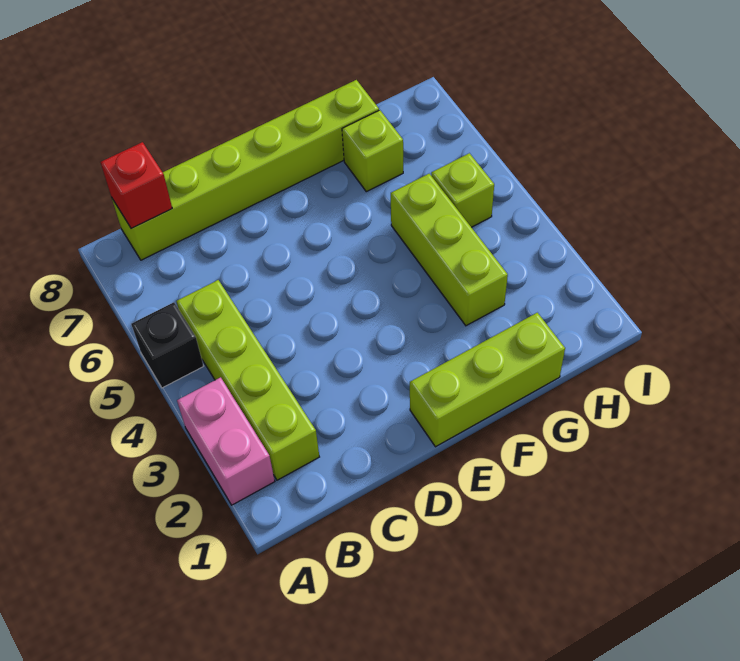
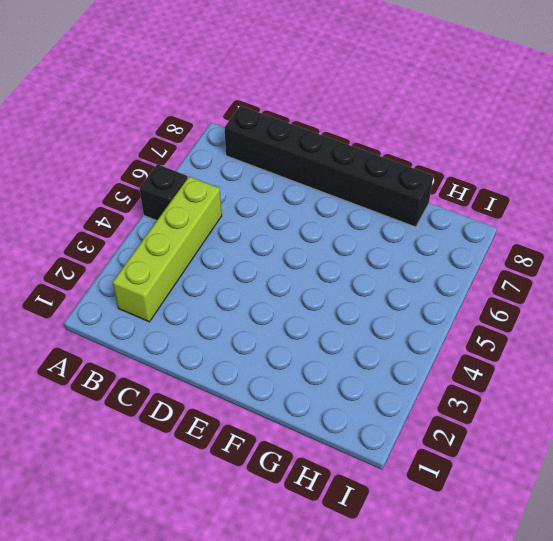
black brick B8:G8 level 1 -> lime brick B8:G8 level 1
none -> pink brick A2:A3 level 1
none -> lime brick E1:G1 level 1

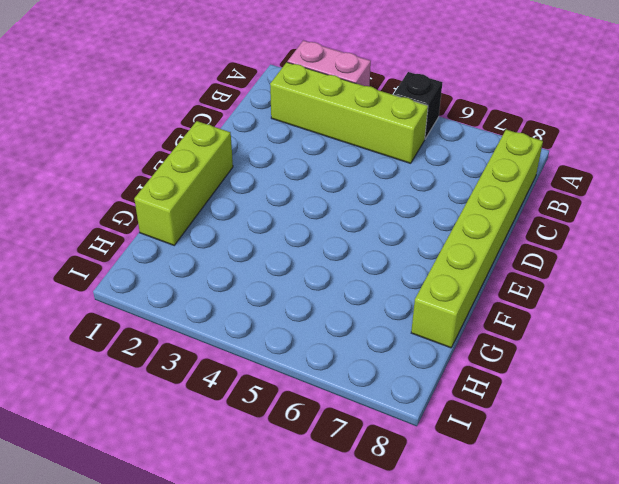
none -> lime brick G3:G5 level 1
none -> lime brick G7 level 1

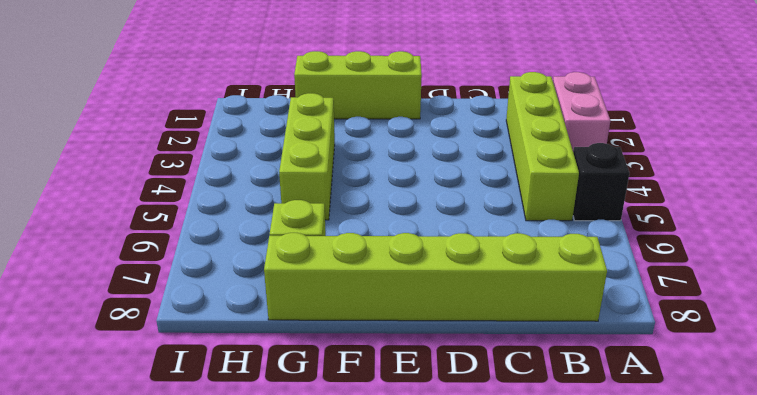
none -> lime brick H5 level 1
none -> red brick B8 level 2

